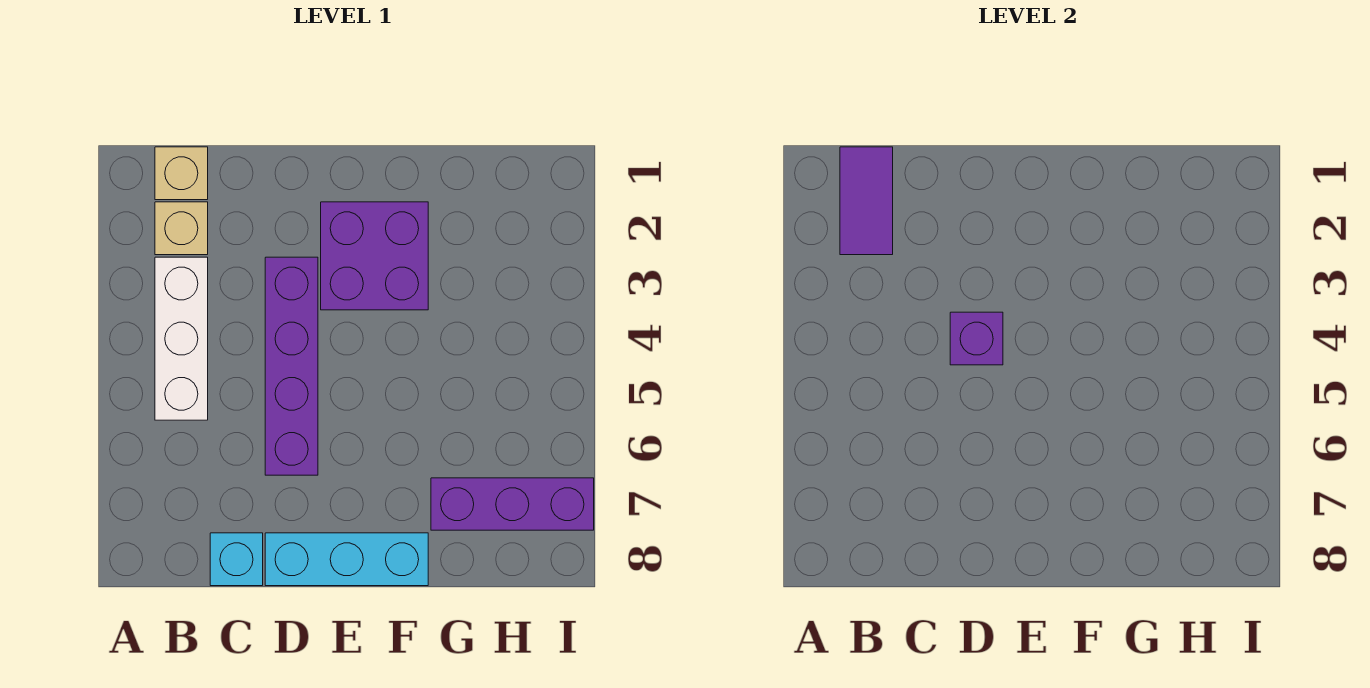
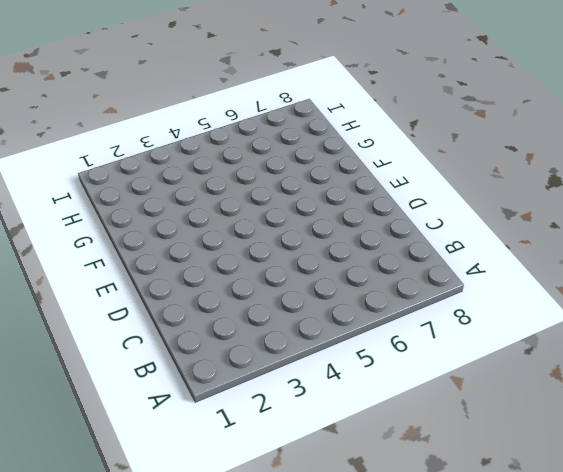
none -> tan brick B1 level 1
none -> tan brick B2 level 1

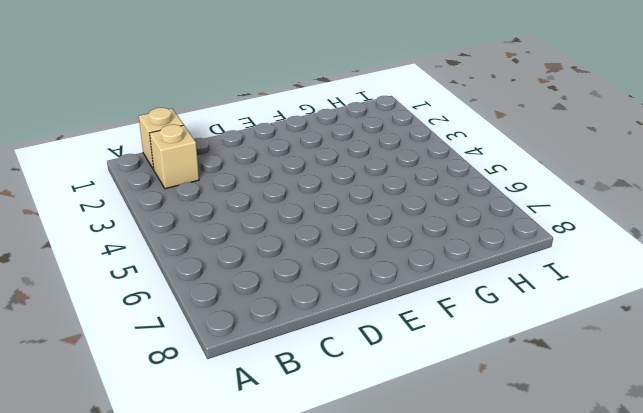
none -> white brick B3:B5 level 1
none -> cyan brick C8 level 1

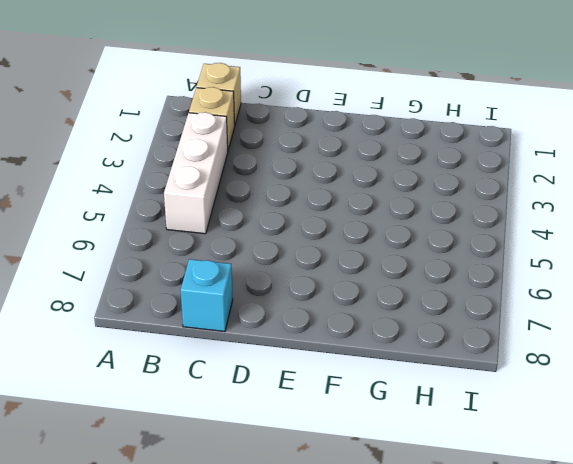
none -> purple brick D3:D6 level 1
none -> cyan brick D8:F8 level 1

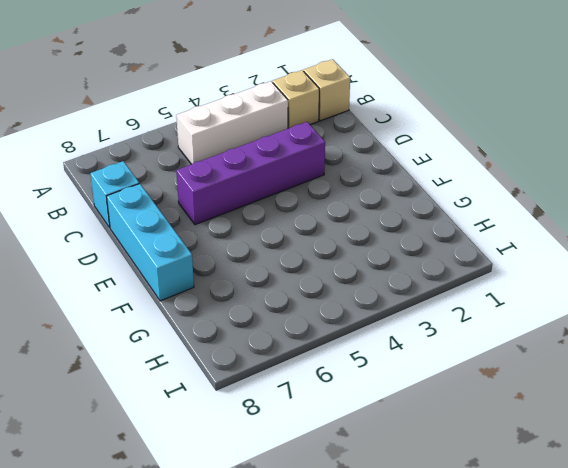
none -> purple brick E2:F3 level 1
none -> purple brick G7:I7 level 1

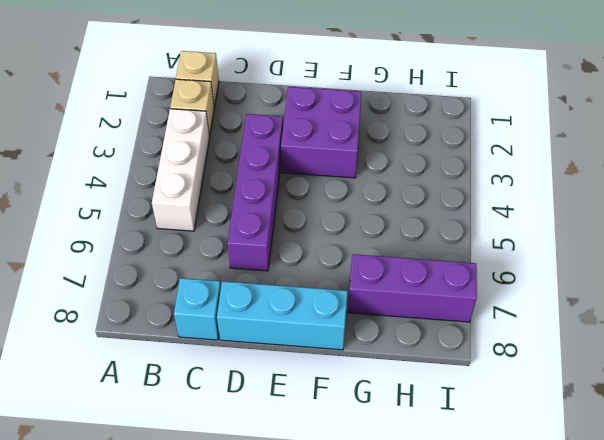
none -> purple tile B1:B2 level 2
none -> purple brick D4 level 2

